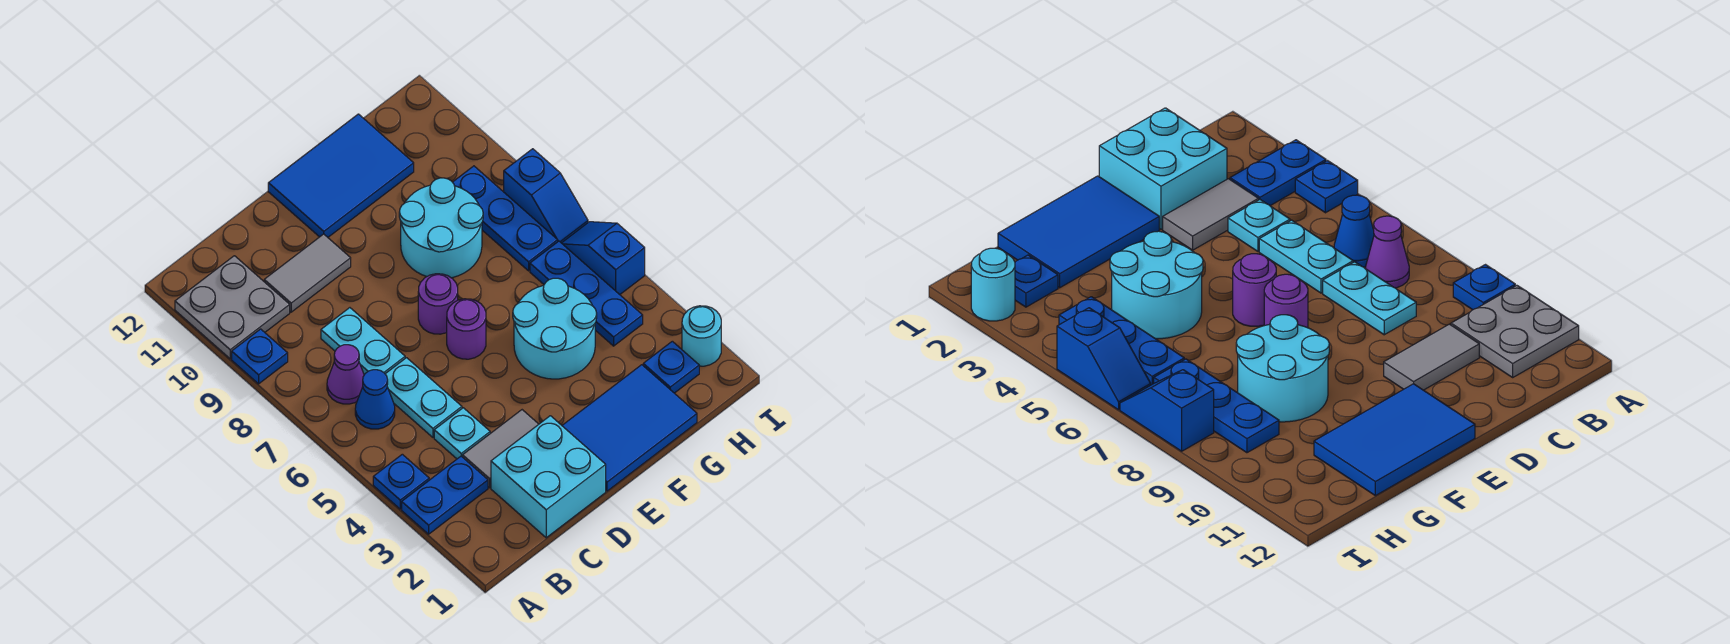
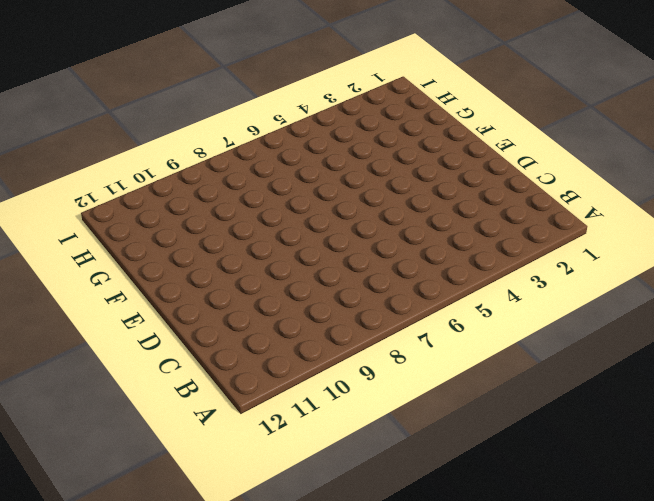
none -> blue plate A3:B3 level 1
none -> blue plate A4 level 1
none -> blue plate A9 level 1

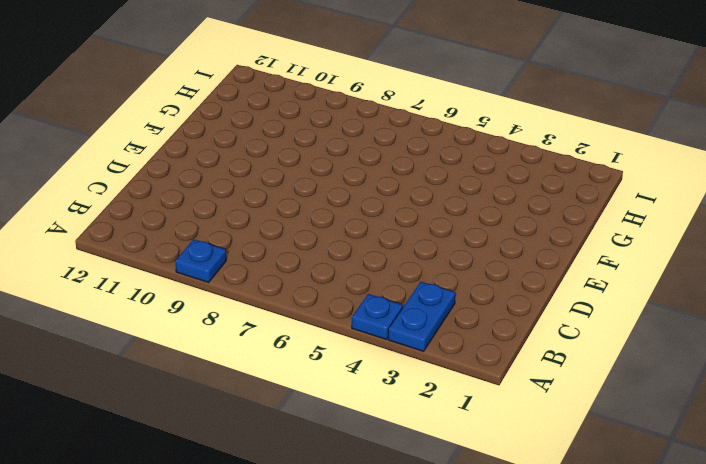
none -> grey plate A10:B11 level 1
none -> blue cone B6 level 1
none -> purple cone B7 level 1

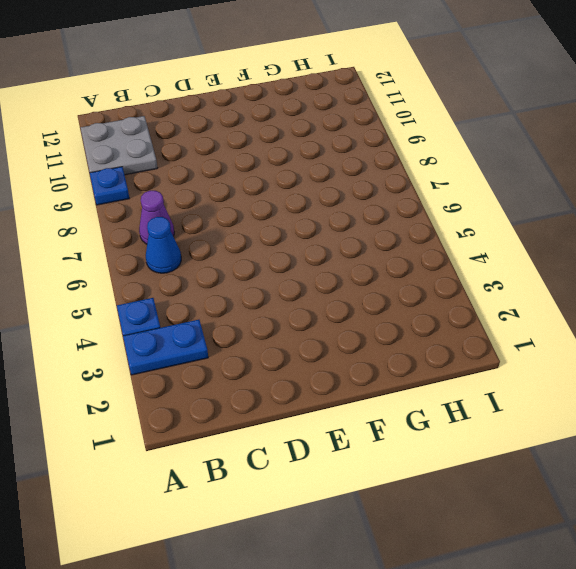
none -> cyan brick C1:D2 level 1
none -> grey tile C3:D3 level 1
none -> cyan plate C4 level 1

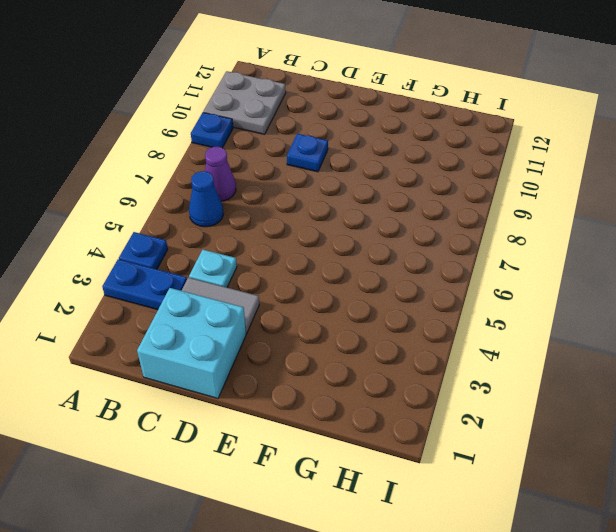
blue plate D9 level 1 -> blue plate H2 level 1
none -> cyan plate C5:C6 level 1
none -> cyan plate C7:C8 level 1
none -> grey tile C10:D10 level 1

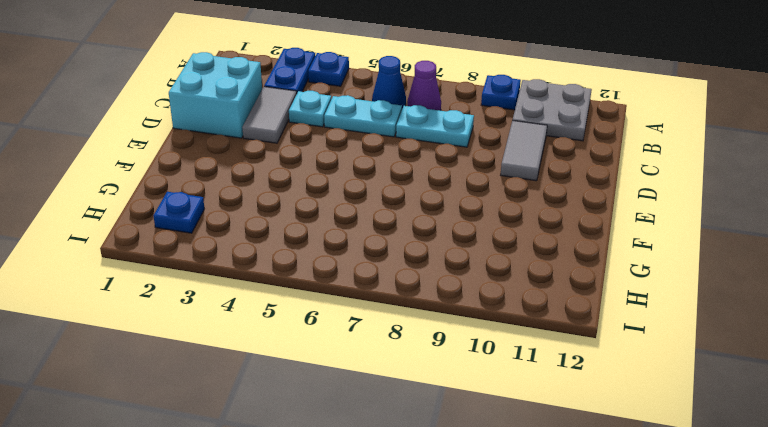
none -> blue tile E1:G2 level 1
none -> purple round brick E6 level 1
none -> purple round brick E7 level 1

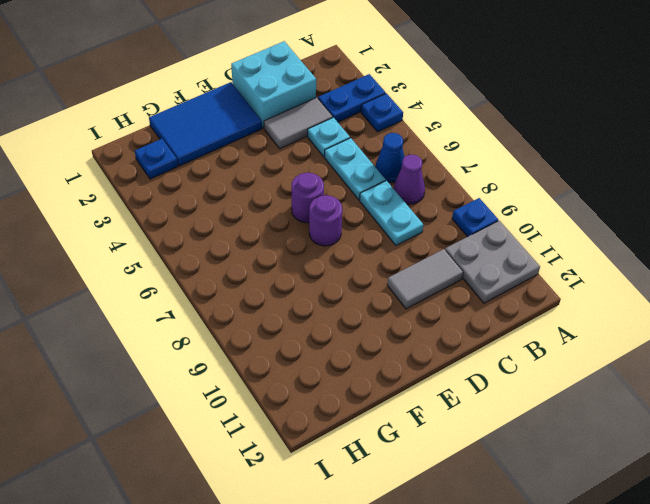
none -> blue tile E11:G12 level 1
none -> cyan round brick F4:G5 level 1
none -> cyan round brick F8:G9 level 1

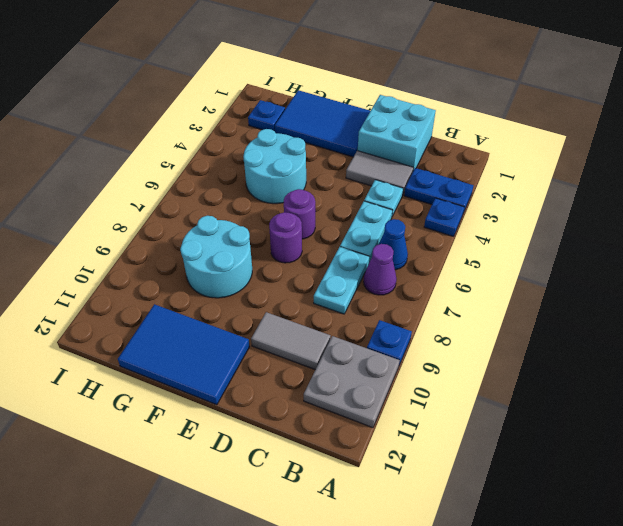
none -> blue plate H4:H6 level 1
none -> blue plate H7:H9 level 1
none -> cyan round brick I2 level 1

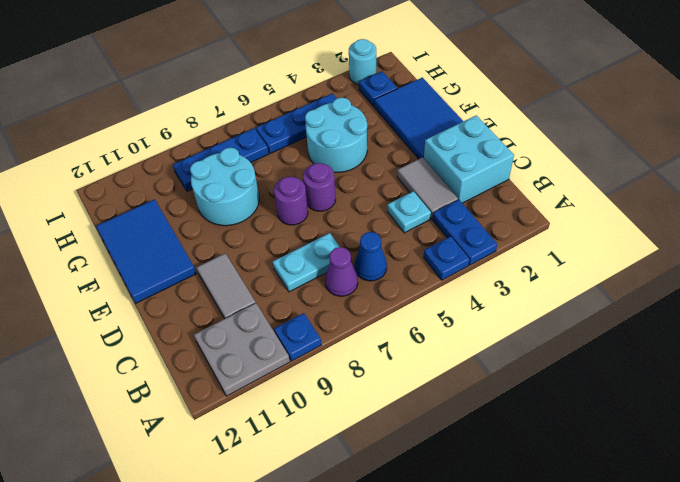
none -> cyan plate C5:C6 level 1
none -> blue slope I5:I6 level 1 top 5
none -> blue slope I7:I8 level 1 top 8

